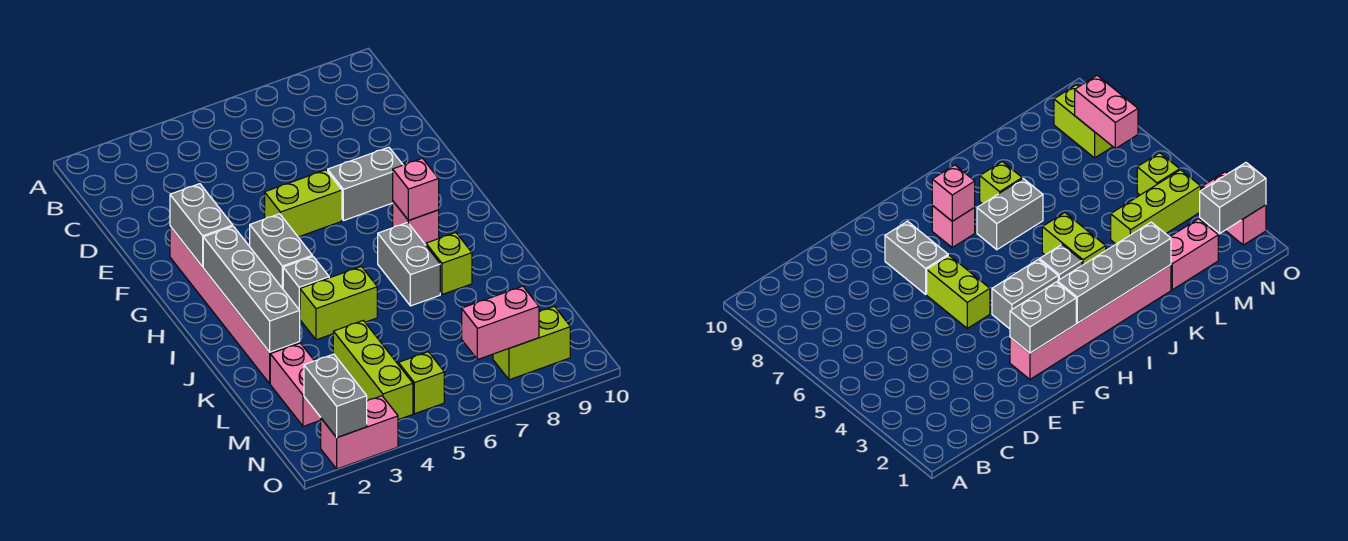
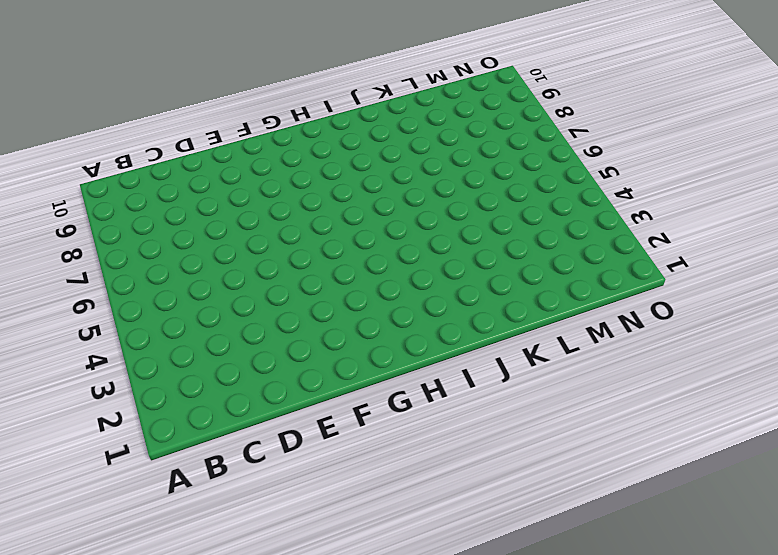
none -> pink brick F2:K2 level 1
none -> lime brick F5:F6 level 1
none -> grey brick F7:F8 level 1

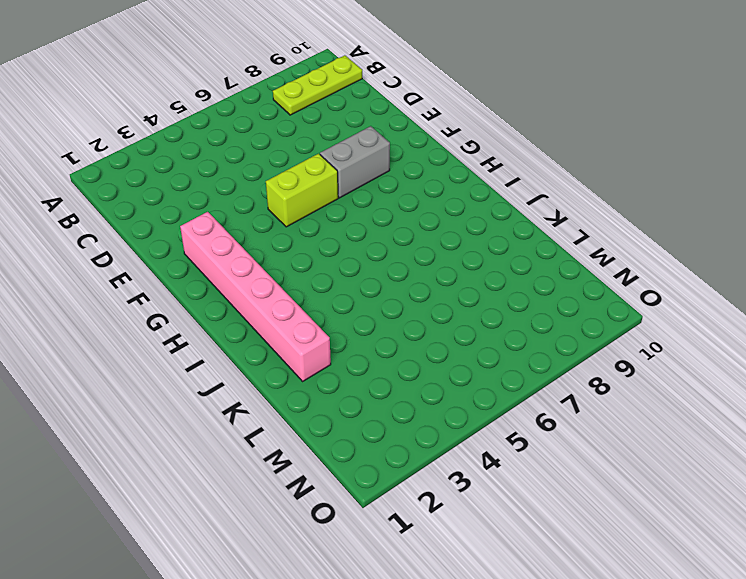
lime plate B8:B10 level 1 -> none
none -> grey brick G4:H4 level 1
none -> pink brick H8 level 1
none -> grey brick I4 level 1

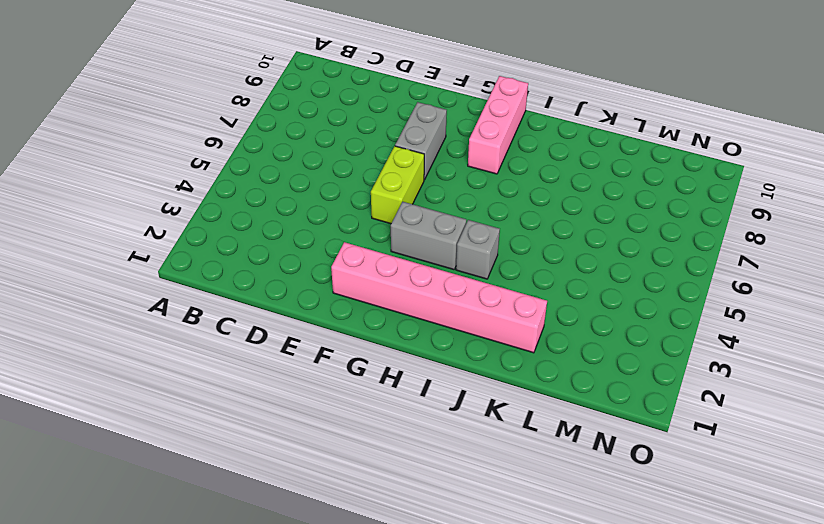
pink brick H8:H10 level 1 -> pink brick H8 level 1
none -> grey brick I7:J7 level 1
none -> lime brick J4:J5 level 1
none -> lime brick J8 level 1

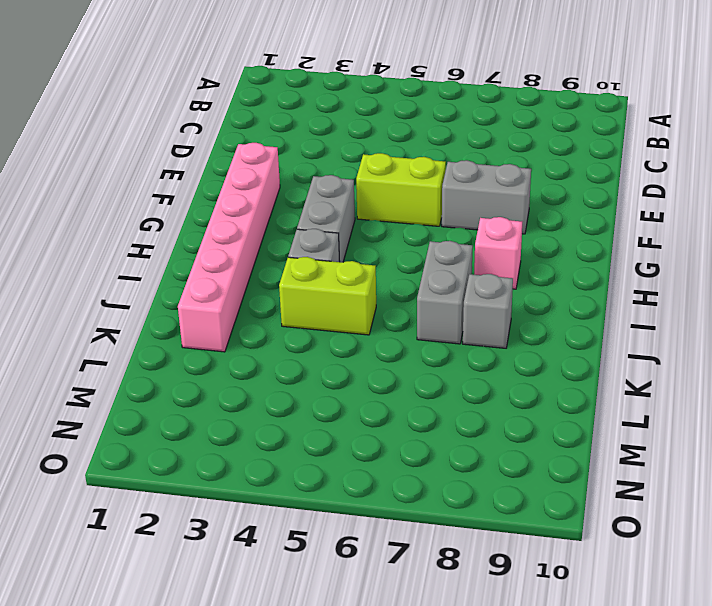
grey brick J8 level 1 -> lime brick J8 level 1
none -> pink brick L2:M2 level 1
none -> lime brick L4:N4 level 1
none -> lime brick N5 level 1

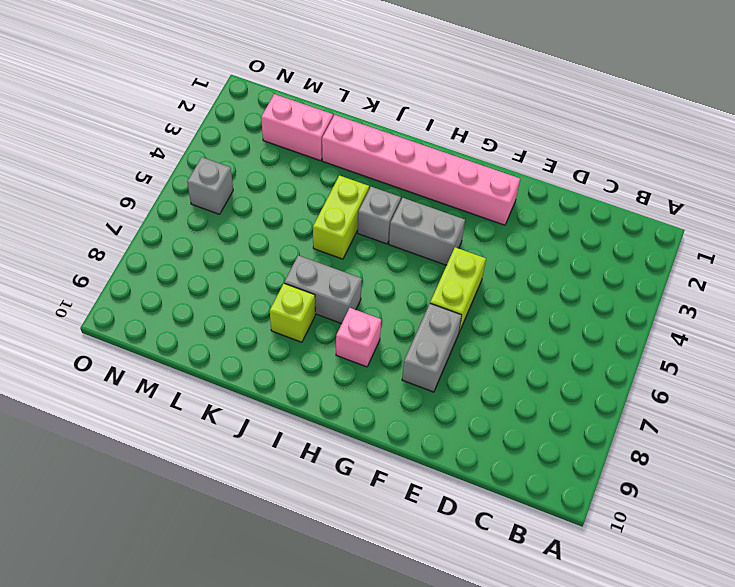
grey brick N5 level 1 -> lime brick N5 level 1
none -> lime brick L4:N4 level 1
none -> lime brick N8:N9 level 1
none -> pink brick O2:O3 level 1

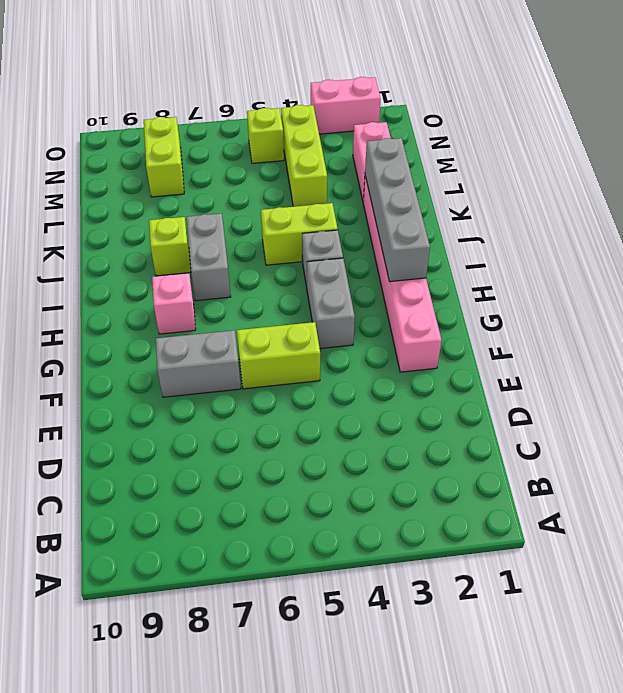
lime brick M8:N8 level 1 -> lime brick N8:N9 level 1
none -> grey brick F2:G2 level 2
none -> pink brick H8 level 2
none -> grey brick N2:O2 level 2

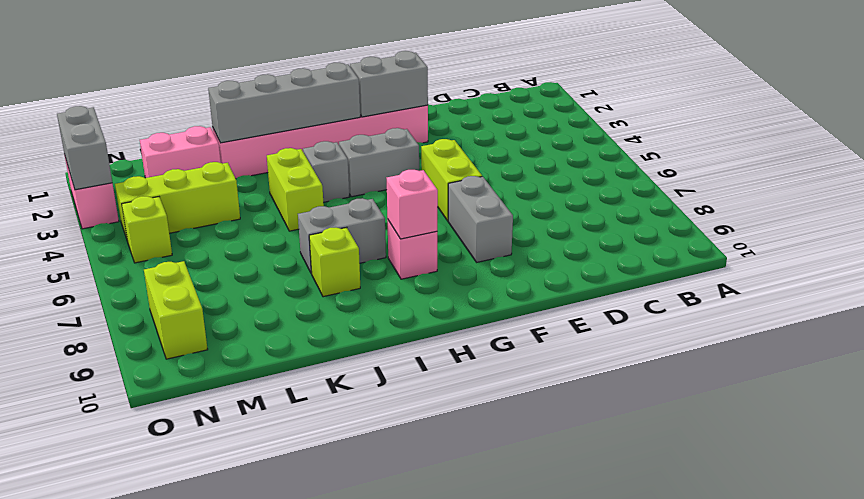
grey brick O2:O3 level 2 -> grey brick N2:O2 level 2
none -> pink brick N7:N8 level 2

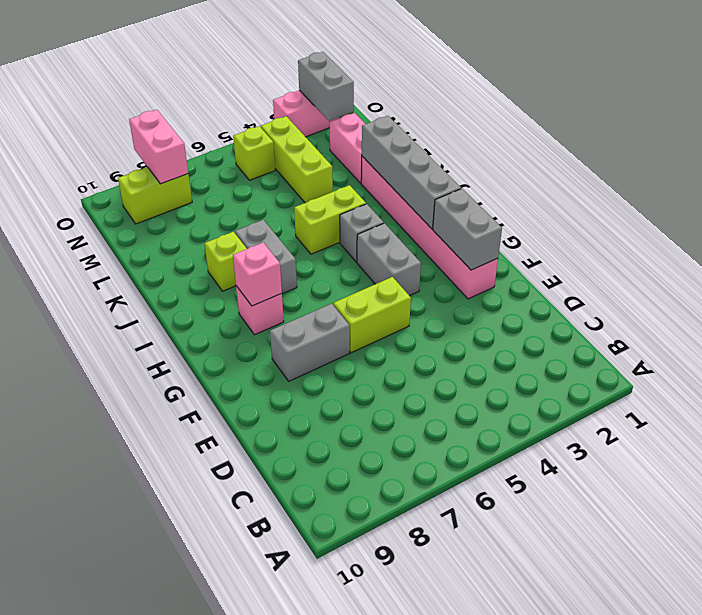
pink brick N8:O8 level 2 -> pink brick N7:N8 level 2

